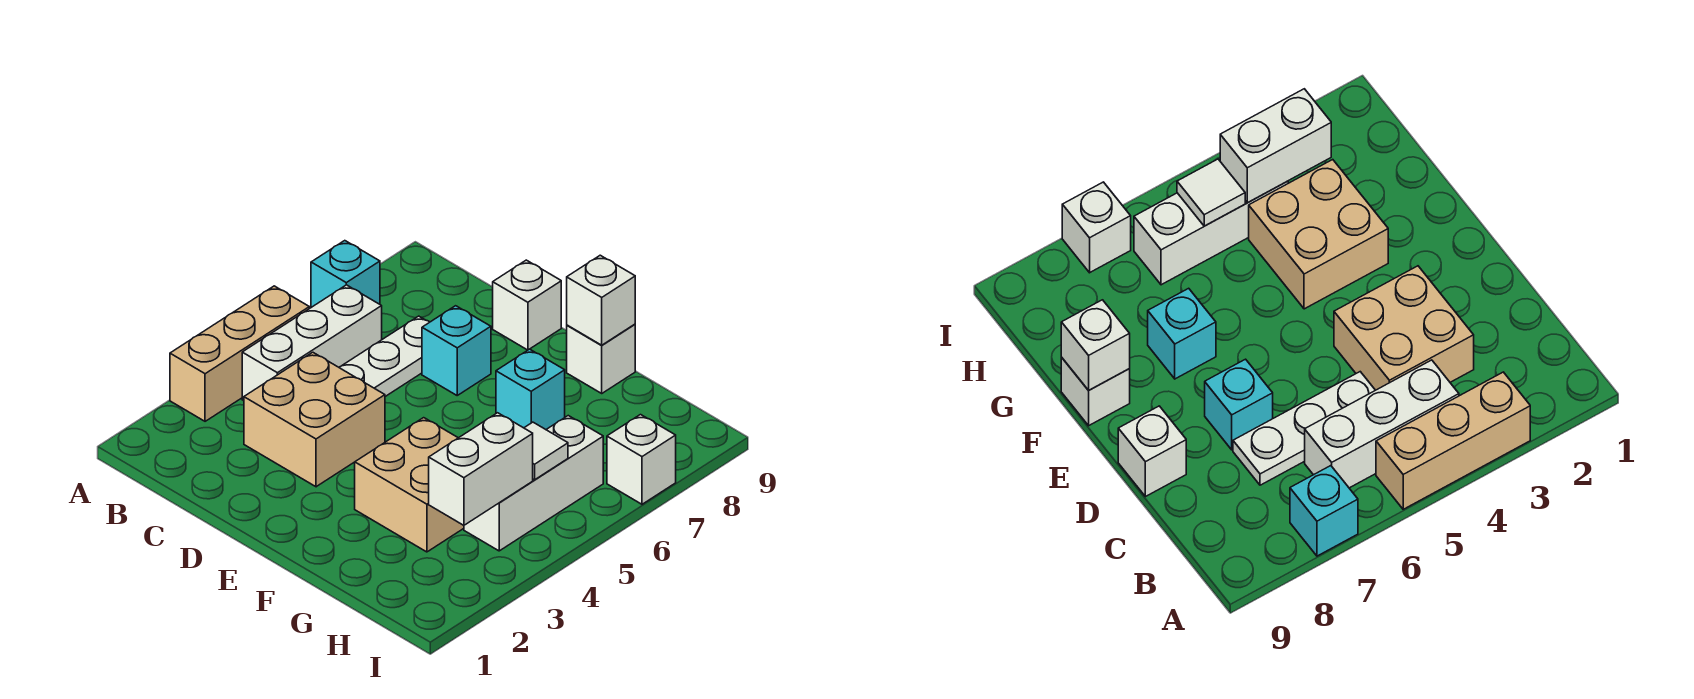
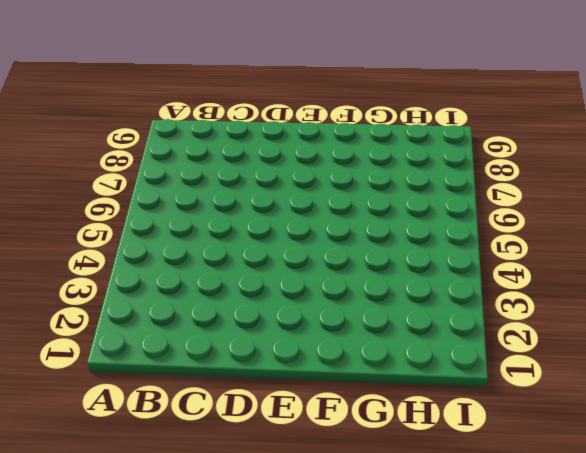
none -> tan brick A3:A5 level 1
none -> cyan brick A7 level 1
none -> white brick B4:B6 level 1

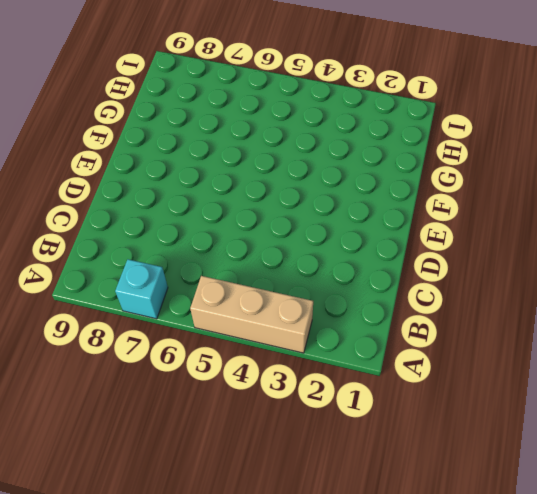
none -> white brick B4:B6 level 1
none -> tan brick C3:D4 level 1
none -> white plate C5:C7 level 1

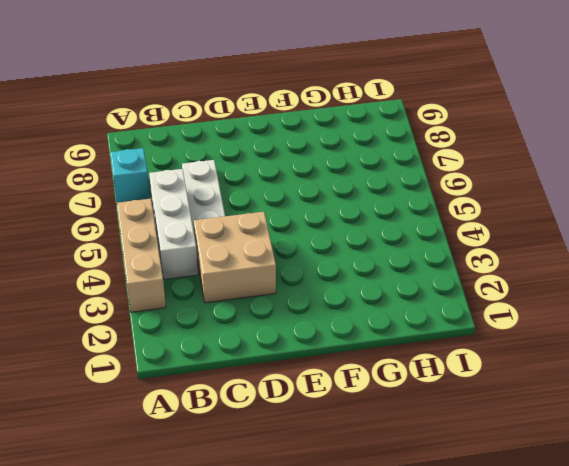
none -> cyan brick D7 level 1
none -> white brick D9 level 1
none -> tan brick F3:G4 level 1

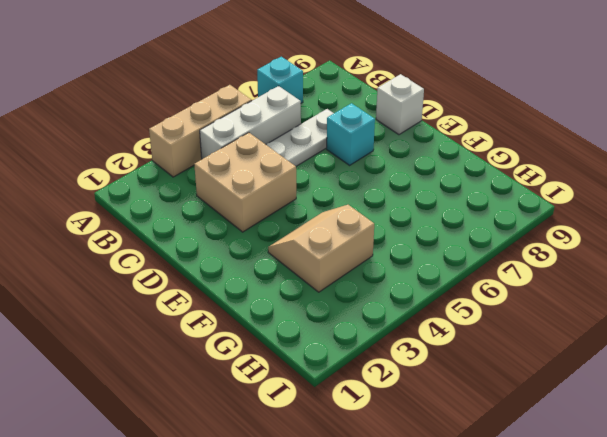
tan slope F3:G4 level 1 top G -> tan brick F3:G4 level 1
none -> cyan brick F7 level 1
none -> white brick F9 level 1
none -> white brick H4:H6 level 1

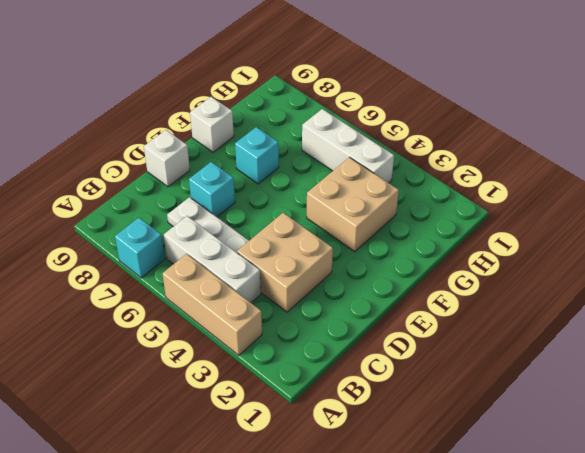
none -> white brick I7 level 1
none -> white brick F9 level 2
none -> white brick H3:H4 level 2

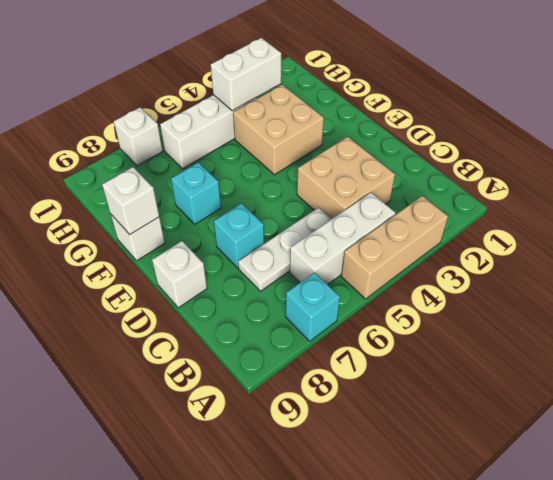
none -> white tile H5 level 2

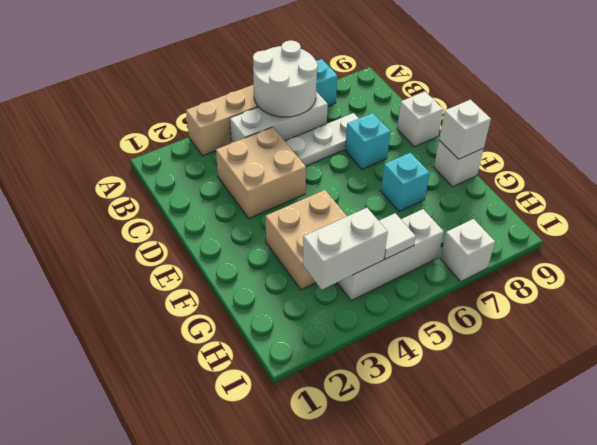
white round brick A5:B6 level 2 -> none

